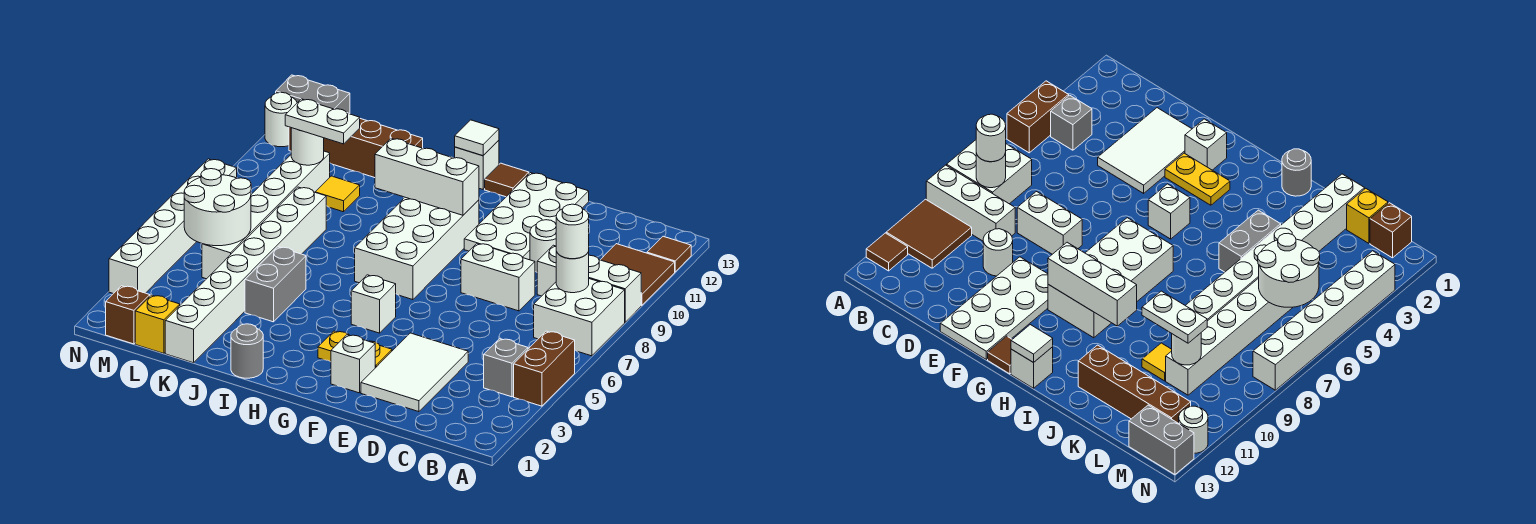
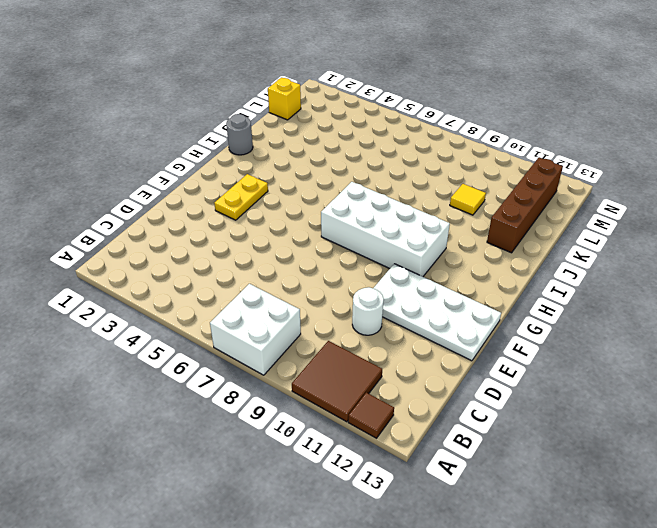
none -> brown brick A4:A5 level 1
none -> white brick A9:C9 level 1
none -> grey brick B4 level 1
none -> white tile D2:E4 level 1

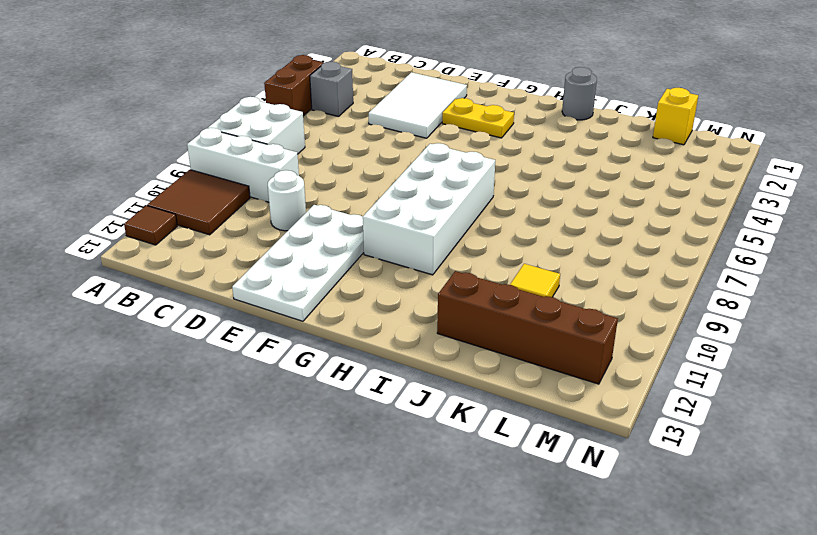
none -> white brick D8:E8 level 1
none -> white brick F2 level 1
none -> white brick G5 level 1
none -> brown tile G13 level 1

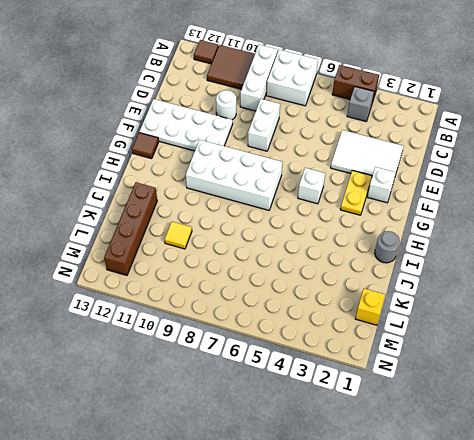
none -> white brick H13 level 1
none -> grey brick J4:J5 level 1
none -> white brick K1:K8 level 1
none -> white brick L5:L10 level 1

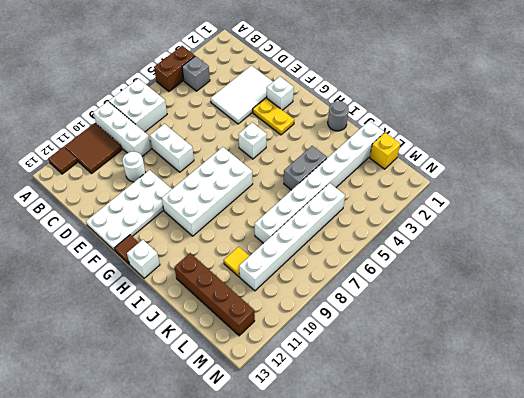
none -> brown brick M1 level 1
none -> grey brick M13:N13 level 1
none -> white brick N3:N8 level 1
none -> white round brick N12 level 1

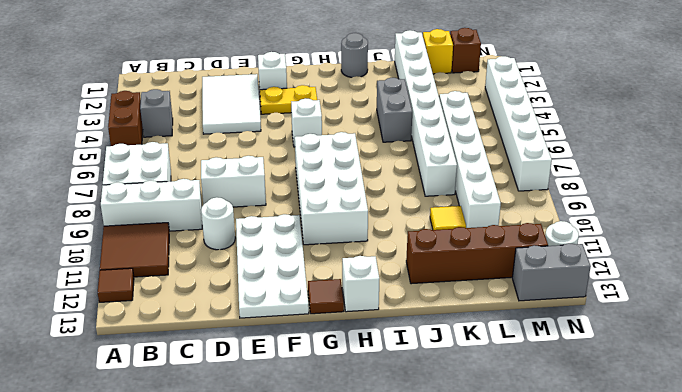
none -> white round brick B8 level 2
none -> white brick G10:I10 level 2
none -> white tile H13 level 2
none -> white round brick L5:M6 level 2

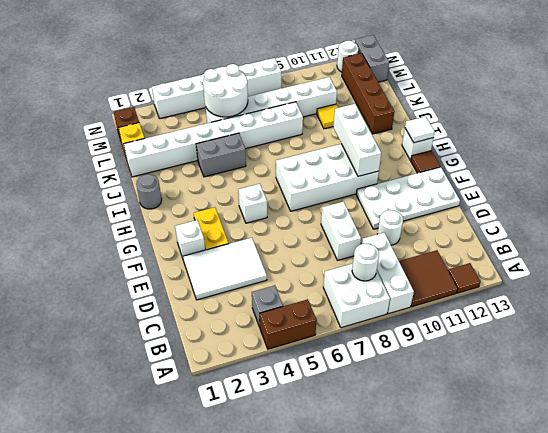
none -> white round brick L10 level 2
none -> white round brick B8 level 3
none -> white plate K10:L10 level 3

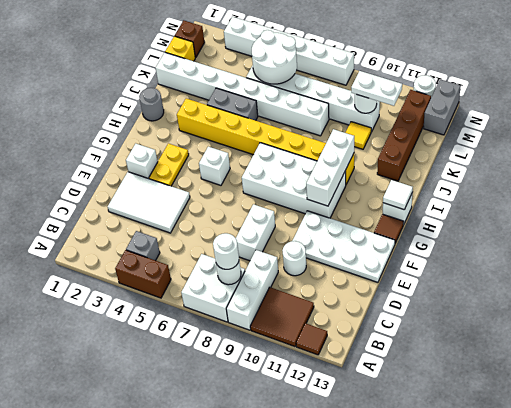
yellow brick I3:I10 level 1 -> none
white plate L10:L11 level 3 -> white plate K10:L10 level 3

